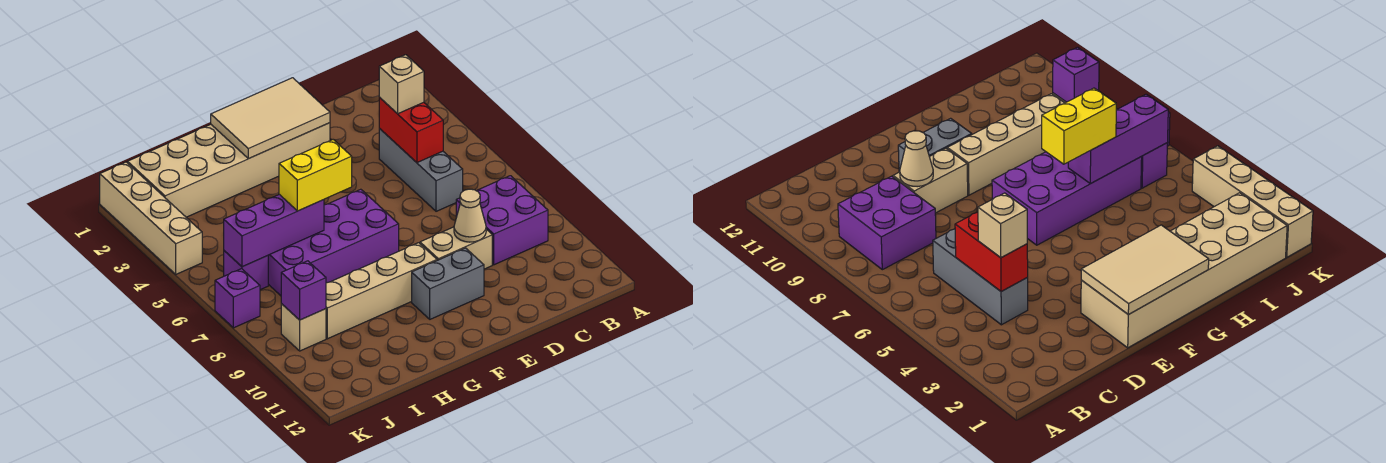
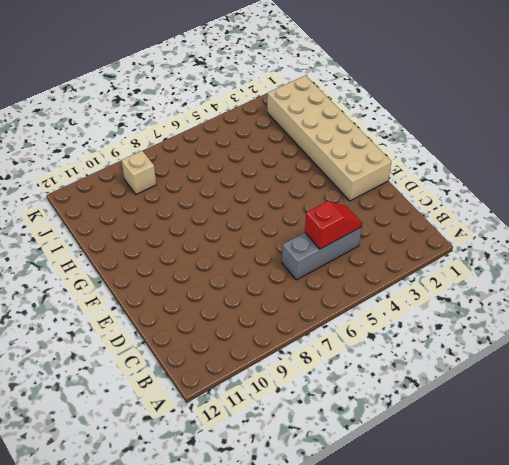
red slope C4:C5 level 2 top 5 -> red brick C4:C5 level 2
none -> purple brick B8:C9 level 1
none -> tan brick D9:E9 level 1
none -> grey brick E10:F10 level 1

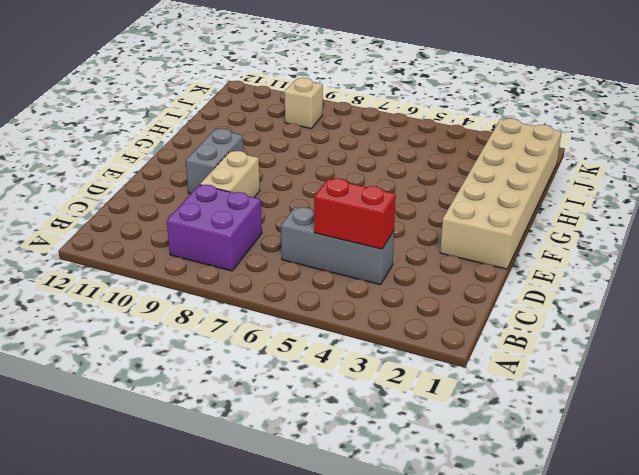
none -> purple brick F6:I7 level 1
none -> tan brick F9:I9 level 1
none -> purple brick J6 level 1

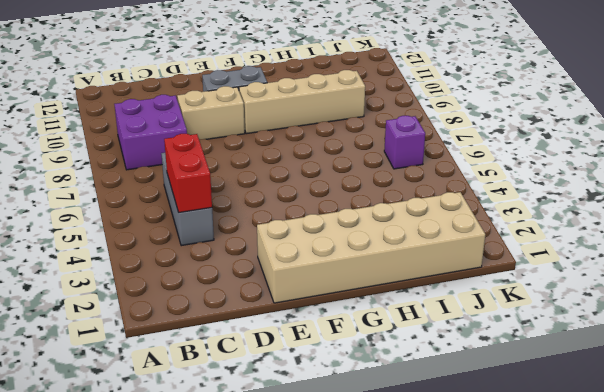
none -> purple brick F6:I7 level 1
none -> tan brick J9 level 1
none -> tan brick K1:K4 level 1

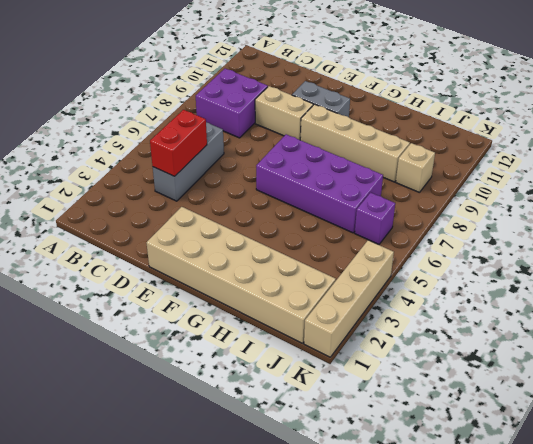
none -> purple brick K7 level 1
none -> tan cone D9 level 2
none -> tan tile E1:G2 level 2

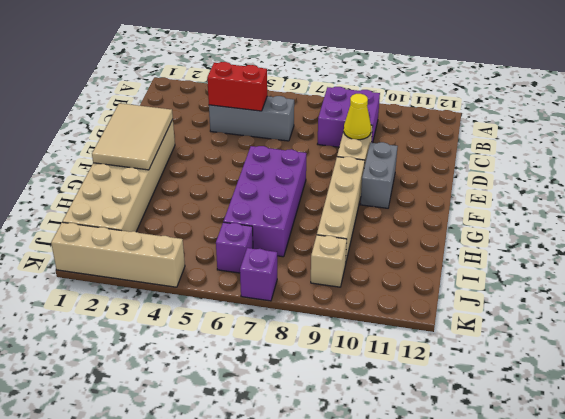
yellow cone D9 level 2 -> tan cone D9 level 2
none -> purple brick H6:J6 level 2
none -> purple brick J9 level 2
none -> tan brick C4 level 3

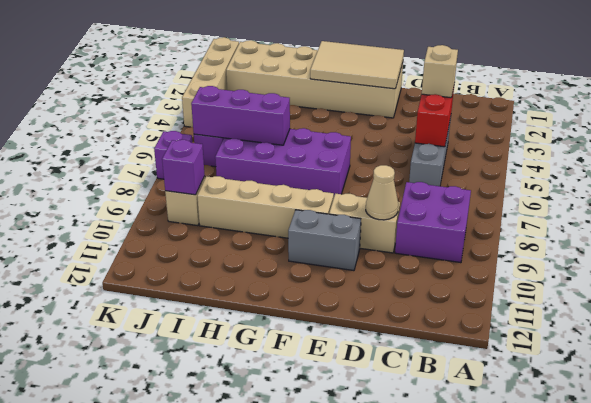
none -> yellow brick G6:H6 level 3

